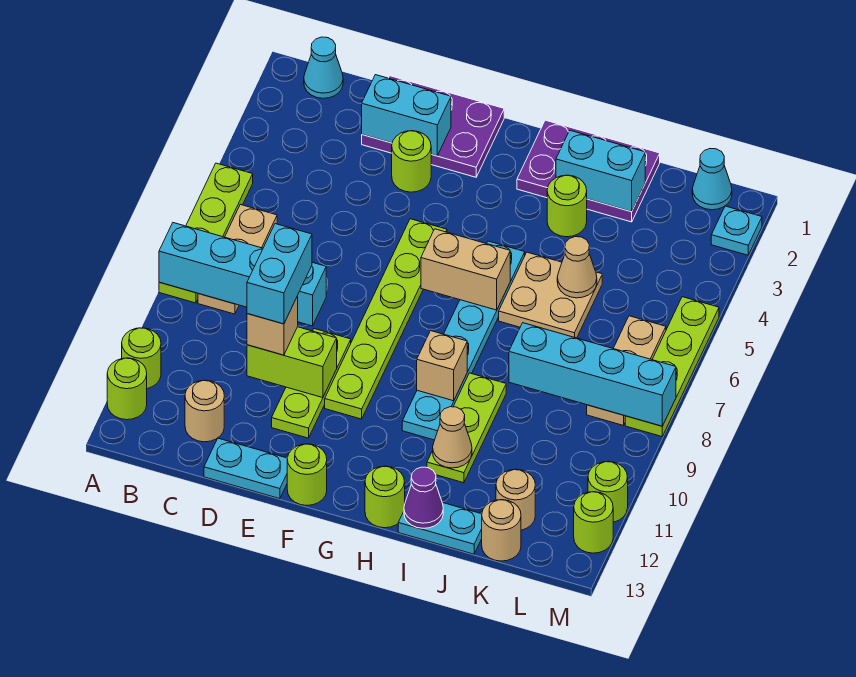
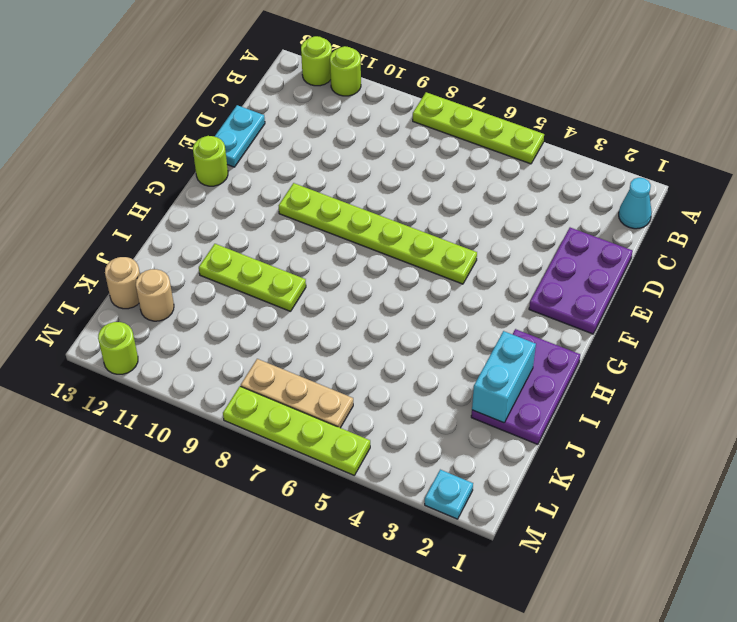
none -> tan plate B6:B8 level 1
none -> tan round brick C12 level 1
none -> lime round brick E3 level 1
none -> lime plate E9:E11 level 1

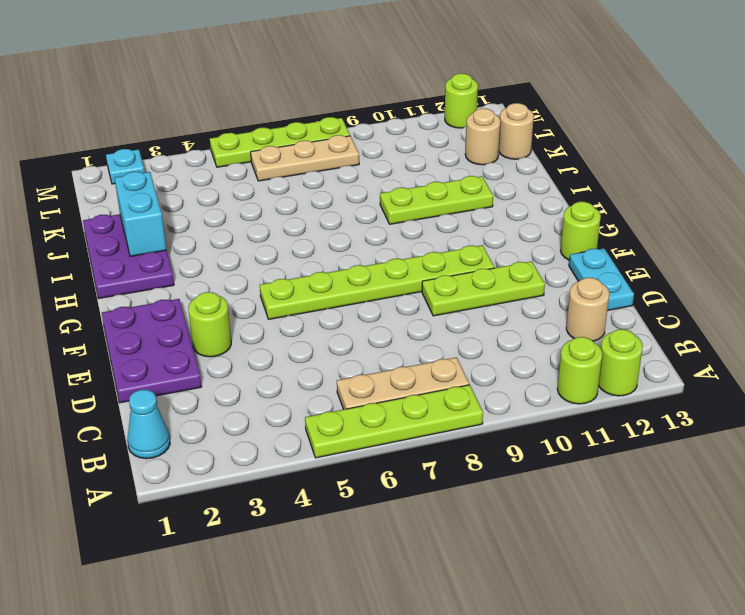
none -> cyan plate H5:H10 level 1
none -> lime round brick H13 level 1
none -> lime round brick I3 level 1
none -> tan plate I5:J6 level 1

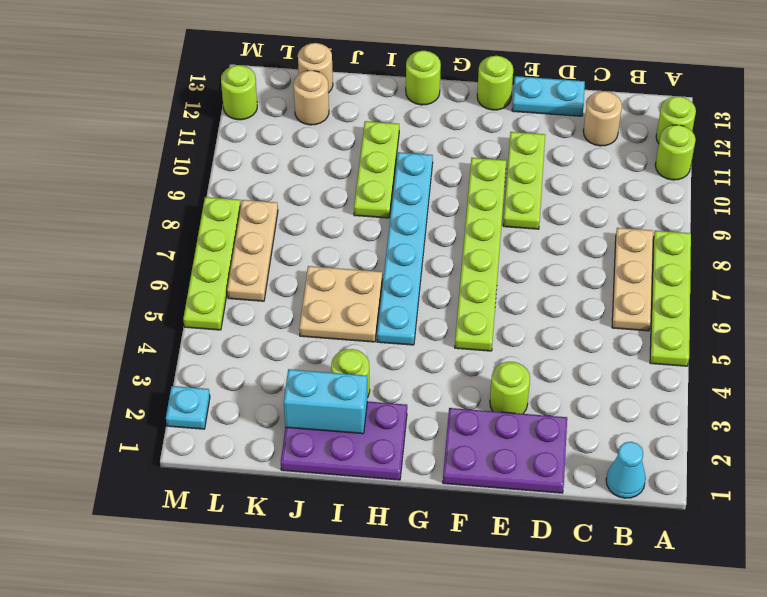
none -> cyan plate I13:J13 level 1
none -> cyan cone L1 level 1
none -> lime round brick M11 level 1
none -> cyan brick A8:D8 level 2

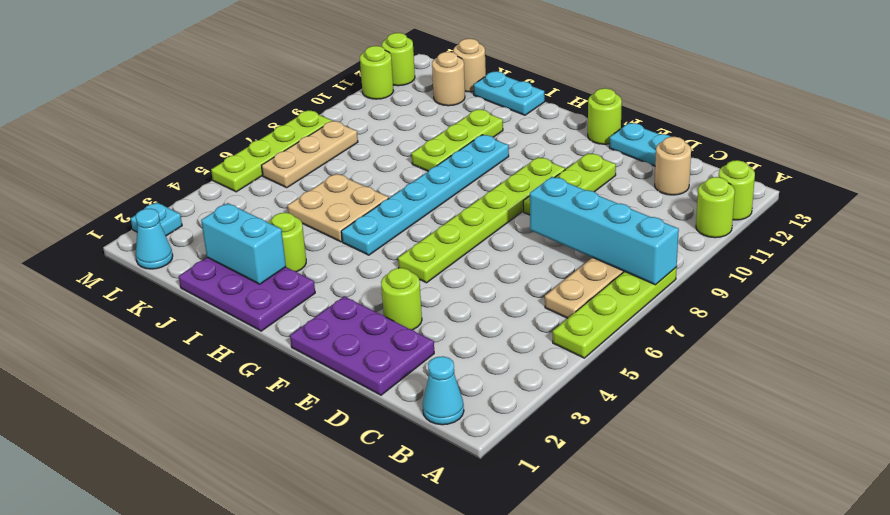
none -> lime round brick H13 level 1
none -> cyan brick D2:E2 level 2
none -> lime brick D10:E10 level 2
none -> tan brick G6:H6 level 2

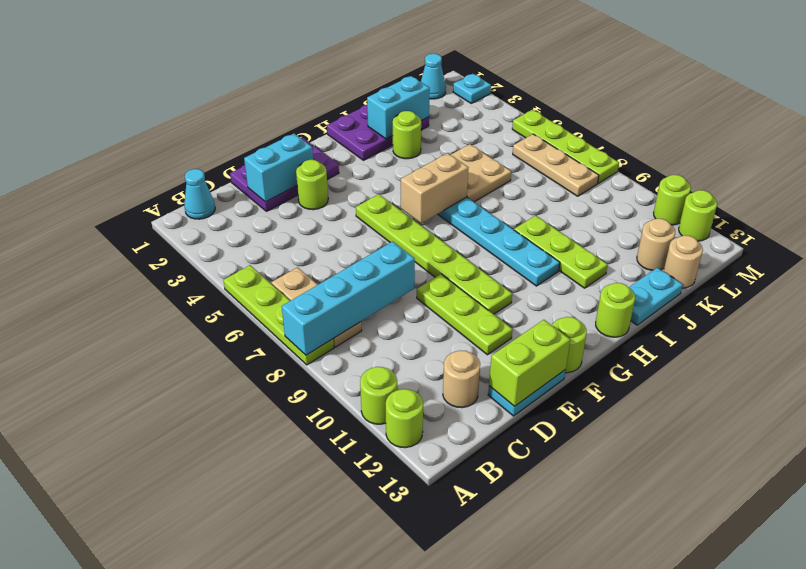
lime brick D13:E13 level 2 -> lime brick D10:E10 level 2
none -> tan brick H9 level 2
none -> tan cone I11 level 2
none -> purple cone I13 level 2
none -> tan cone J5 level 2

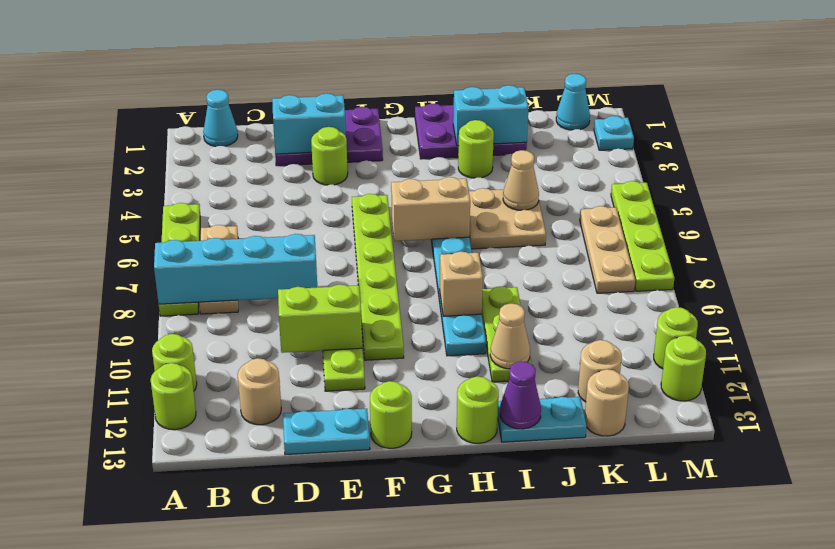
none -> cyan brick J8:M8 level 2
none -> tan brick D10 level 3
none -> cyan brick D9:D10 level 4

